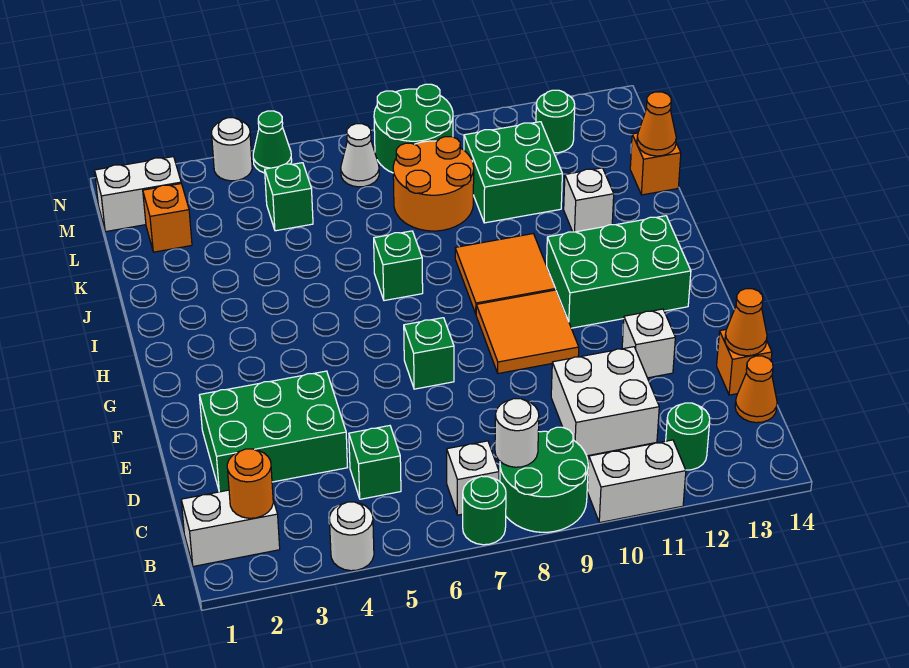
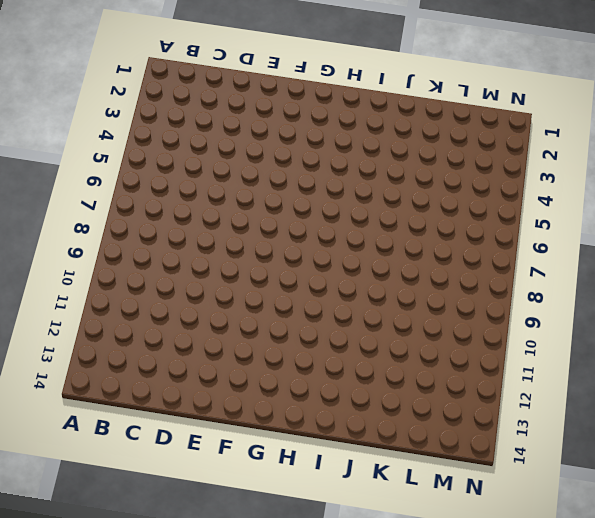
none -> white round brick A4 level 1
none -> green round brick A7 level 1
none -> green round brick A8:B9 level 1
none -> white brick A10:A11 level 1

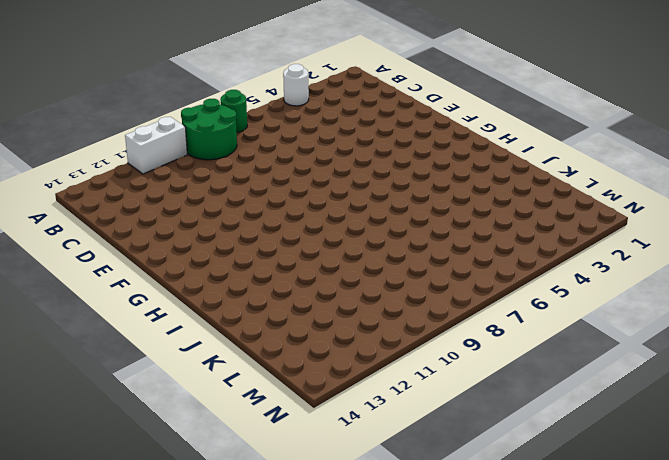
none -> white brick B1:B2 level 1
none -> white brick B7 level 1
none -> green round brick B12 level 1
none -> green brick C5 level 1

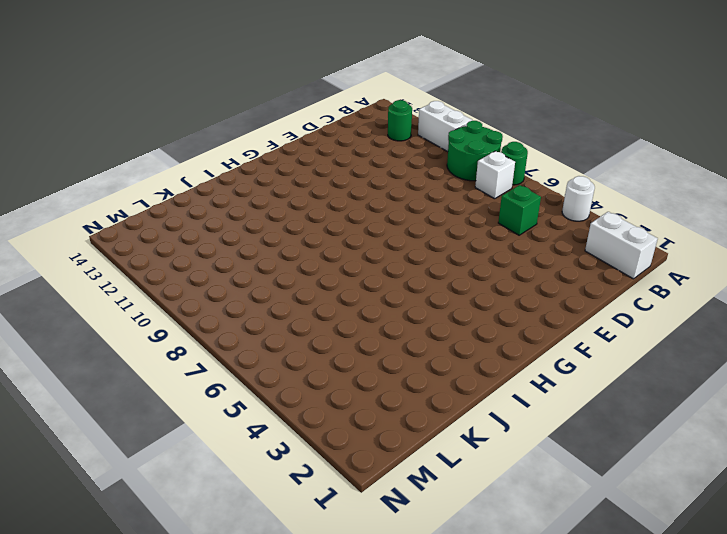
none -> white brick C10:D11 level 1
none -> orange cone C14 level 1
none -> green brick D2:E4 level 1
none -> orange brick D14 level 1

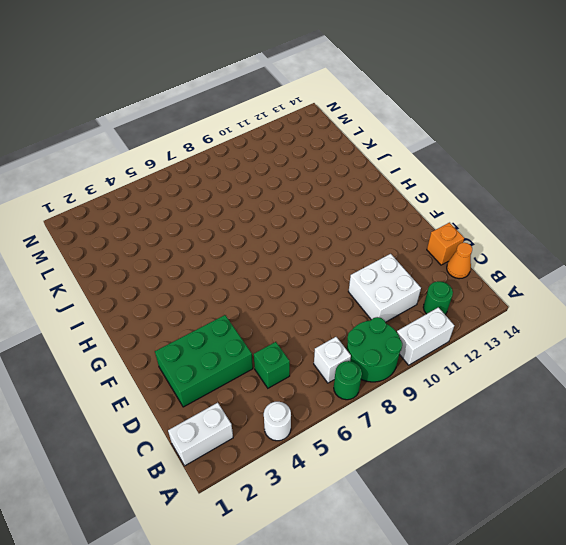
none -> white brick E12 level 1
none -> green brick F7 level 1
none -> orange tile F9:G10 level 1
none -> green brick G11:H13 level 1

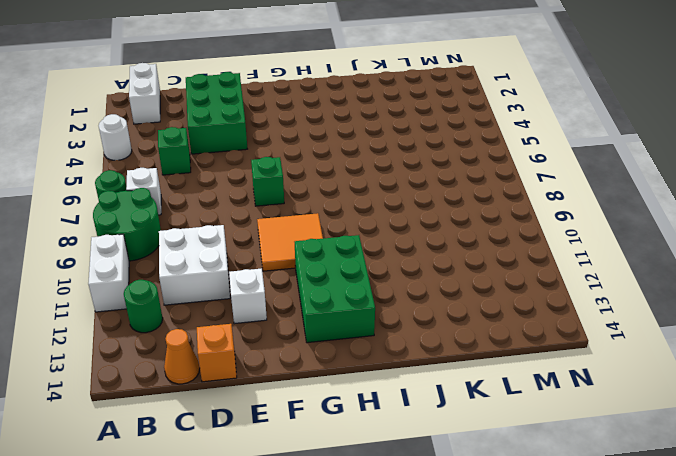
none -> orange tile H9:I10 level 1
none -> green brick I7 level 1
none -> white brick J12 level 1
none -> orange round brick K8:L9 level 1

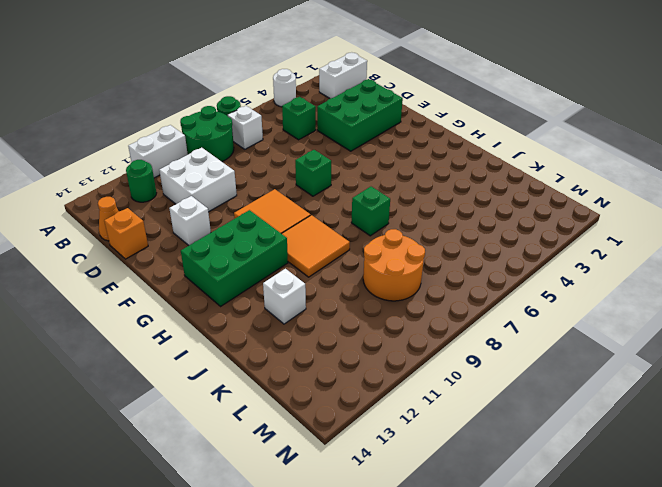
none -> green brick K10:L11 level 1
none -> orange brick K14 level 1
none -> orange brick L2 level 1
none -> green brick L5 level 1

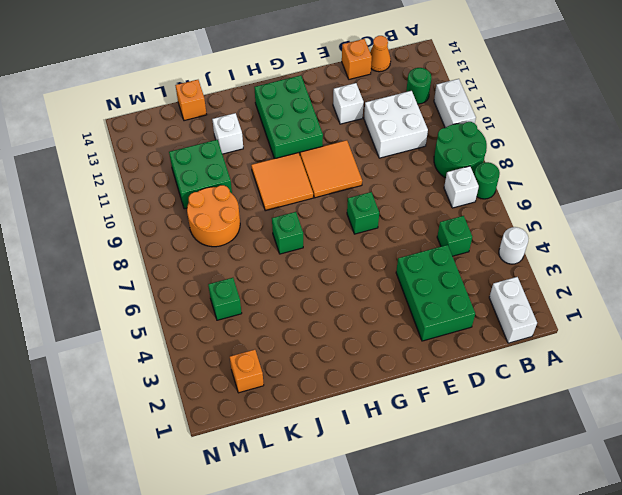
none -> white brick M1:M2 level 1
none -> white cone M7 level 1
none -> green round brick M8:N9 level 1
none -> green round brick M12 level 1

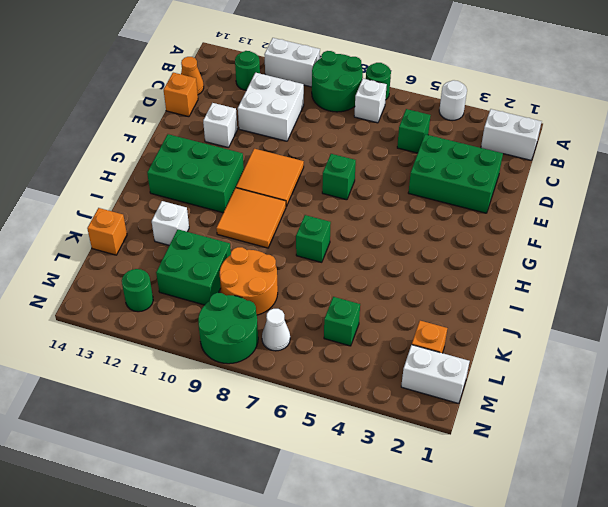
none -> white round brick N4 level 1
none -> green cone N5 level 1
none -> orange round brick B2 level 2
none -> white round brick B8 level 2

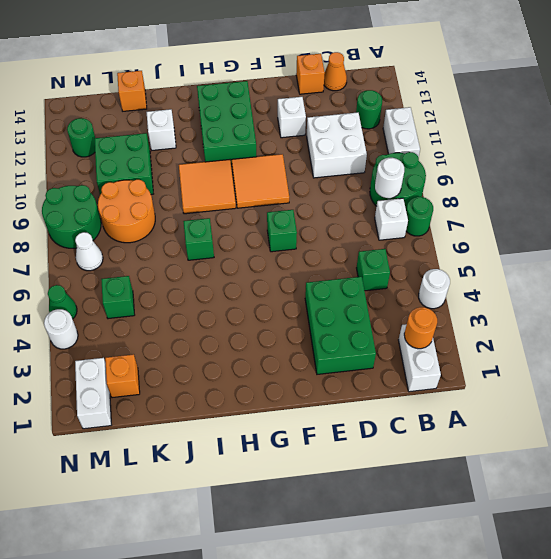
none -> orange cone D14 level 2
none -> orange cone K14 level 2

